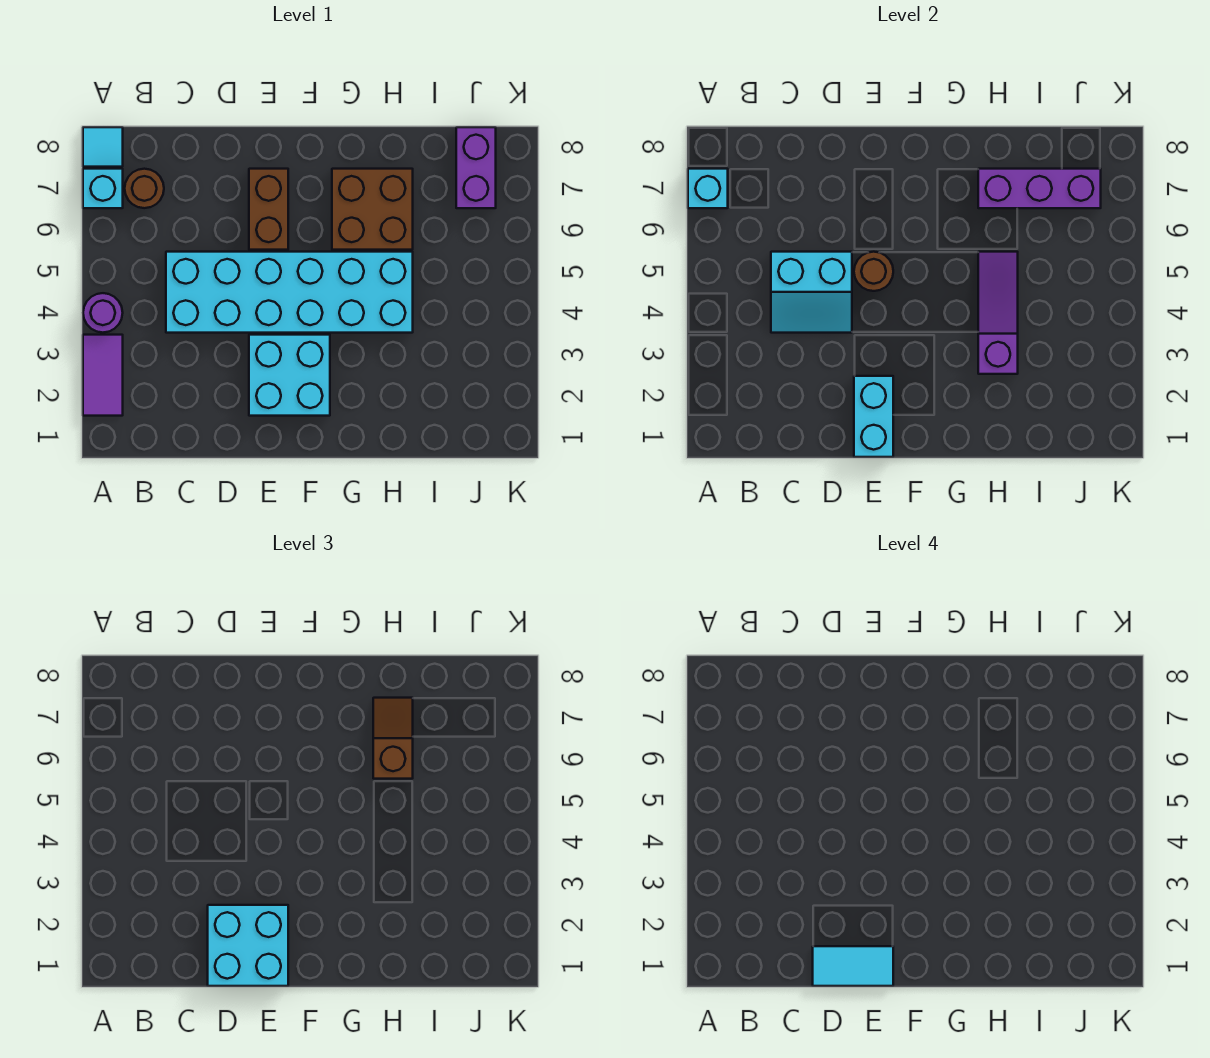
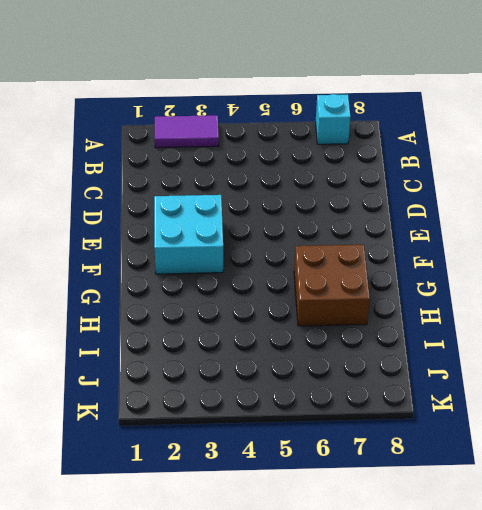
none -> purple round brick A4 level 1
none -> cyan tile A8 level 1
none -> brown round brick B7 level 1

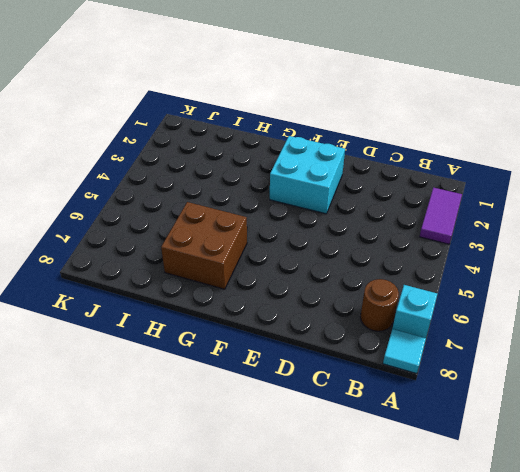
none -> purple round brick A4 level 1
none -> cyan brick C4:H5 level 1
none -> brown brick E6:E7 level 1

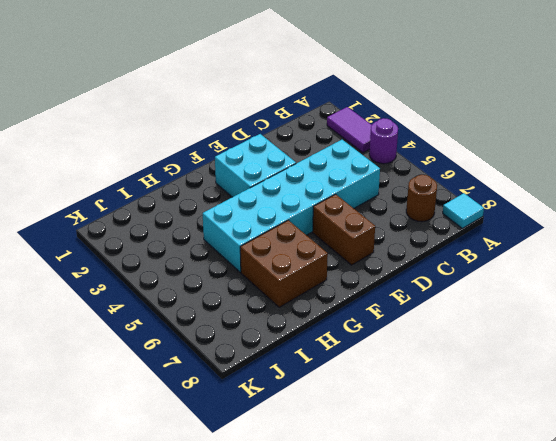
none -> cyan brick A7 level 1
none -> purple brick J7:J8 level 1
none -> cyan brick A7 level 2

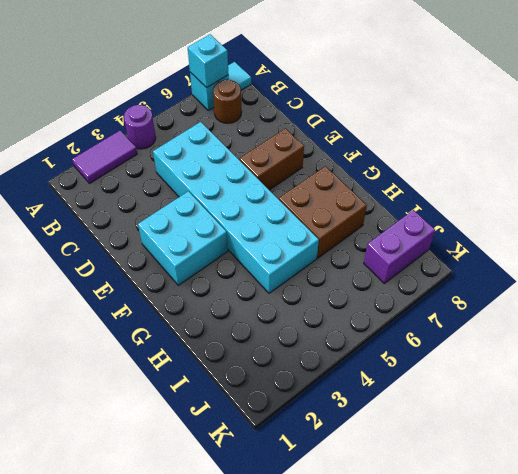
none -> cyan slope C4:D5 level 2 top 5
none -> cyan brick E1:E2 level 2
none -> brown round brick E5 level 2

